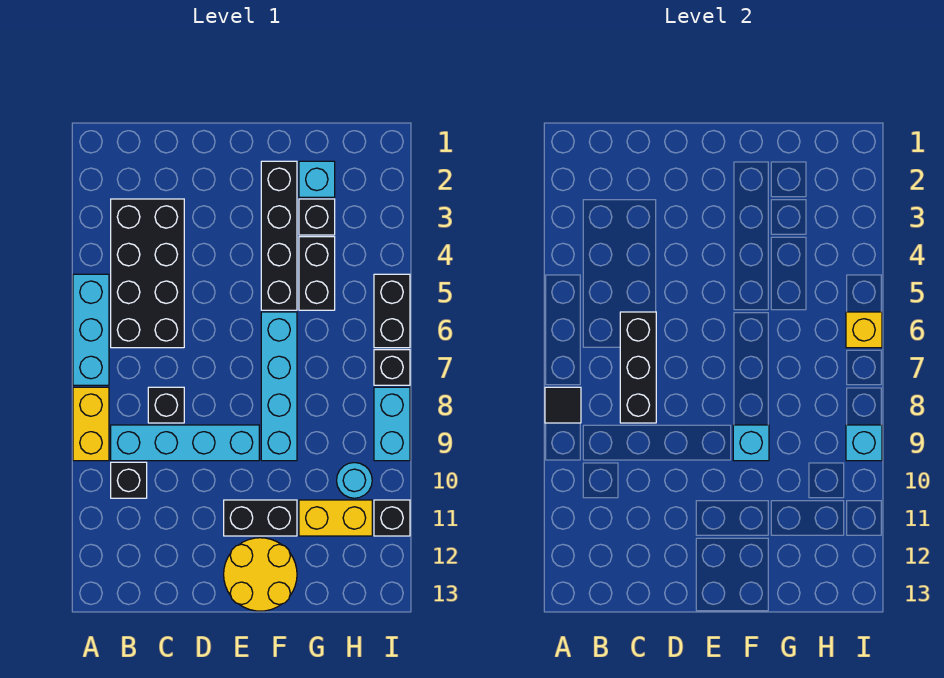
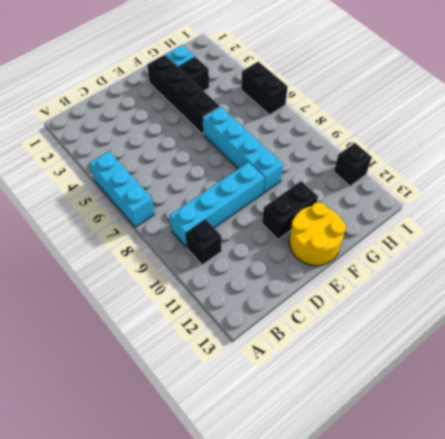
none -> yellow brick A8:A9 level 1
none -> black brick B3:C6 level 1
none -> black brick C8 level 1

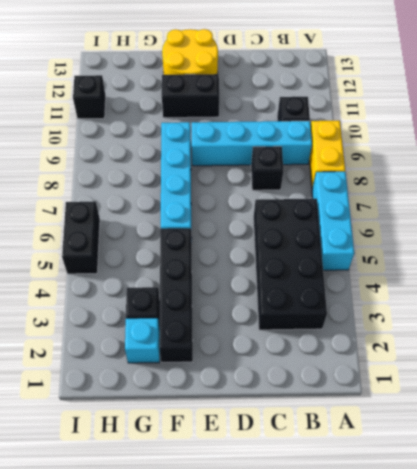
none -> black brick G4:G5 level 1
none -> yellow brick G11:H11 level 1
none -> cyan round brick H10 level 1

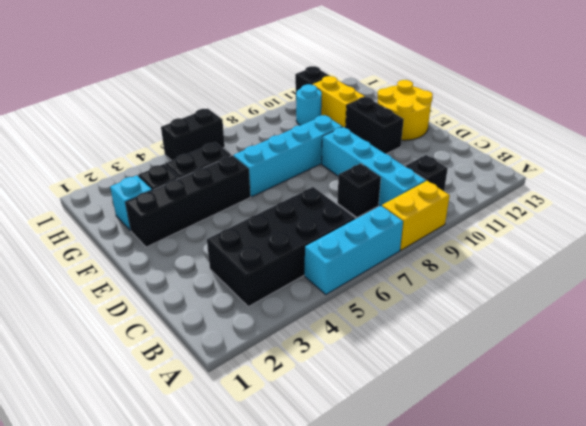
none -> black brick I7 level 1
none -> cyan brick I8:I9 level 1
none -> black tile A8 level 2

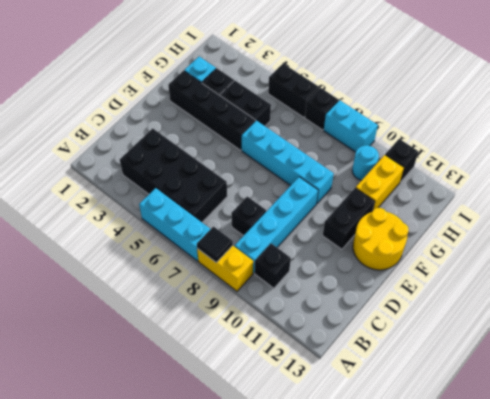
none -> black brick C6:C8 level 2
none -> cyan brick F9 level 2
none -> yellow brick I6 level 2

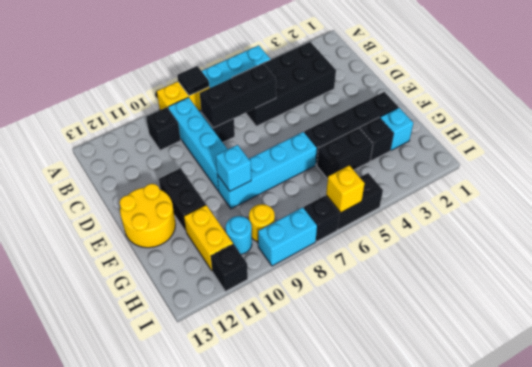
yellow round brick H9 level 1 -> none
none -> cyan brick I9 level 2

